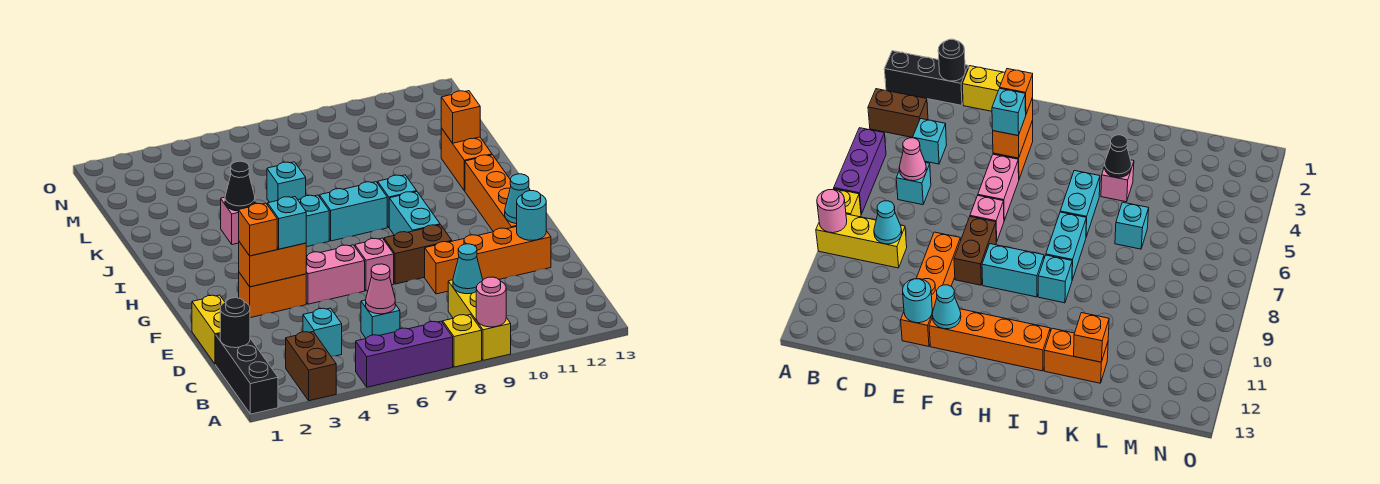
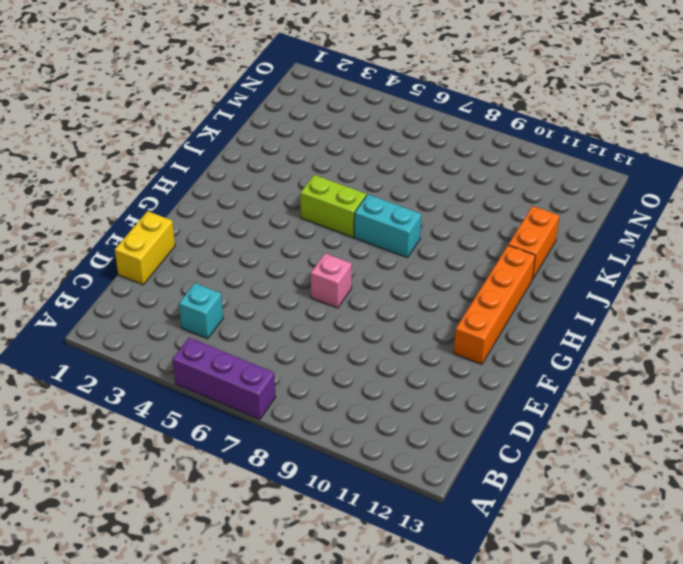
lime brick I5:I6 level 1 -> cyan brick I5:I6 level 1
none -> black brick A1:C1 level 1
none -> brown brick A3:B3 level 1
none -> yellow brick A8 level 1
none -> yellow brick A9:C9 level 1

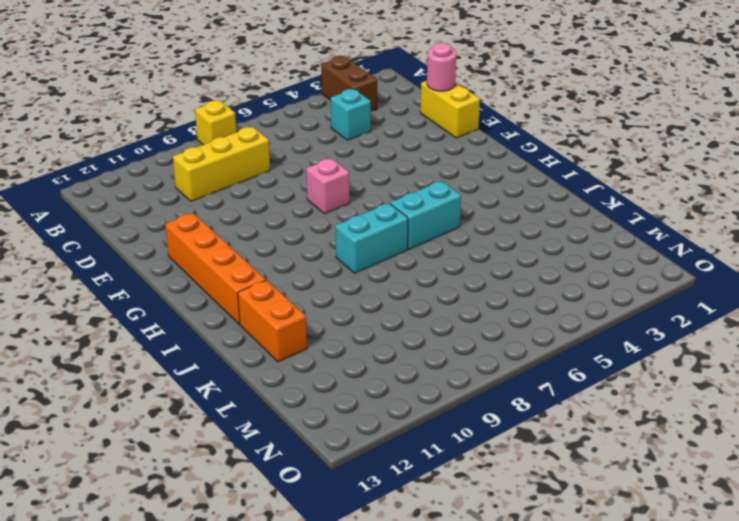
yellow brick C8:C10 level 1 -> yellow brick A9:C9 level 1
pink round brick D1 level 2 -> pink round brick A9 level 2
none -> black brick A1:C1 level 1
none -> purple brick A5:A7 level 1
none -> cyan brick C6 level 1
none -> orange brick E9:E12 level 1

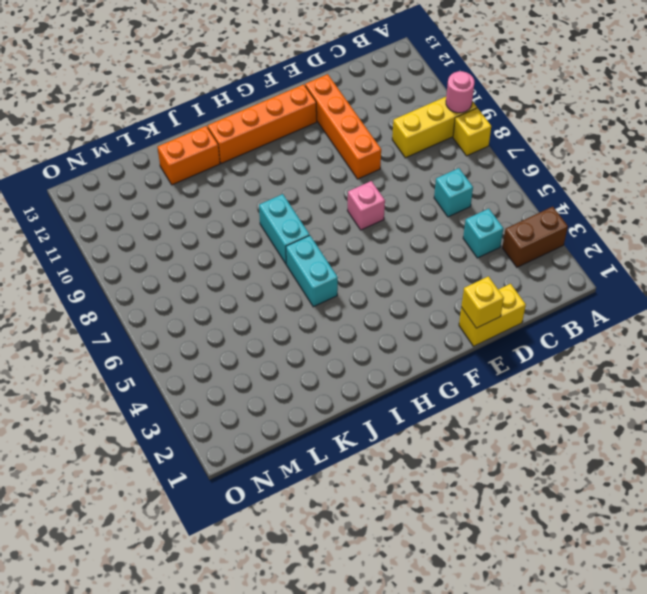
yellow brick E1 level 2 -> none
none -> black brick A1:C1 level 1
none -> purple brick A5:A7 level 1
none -> orange brick F3:F4 level 1
none -> pink brick F5:F6 level 1

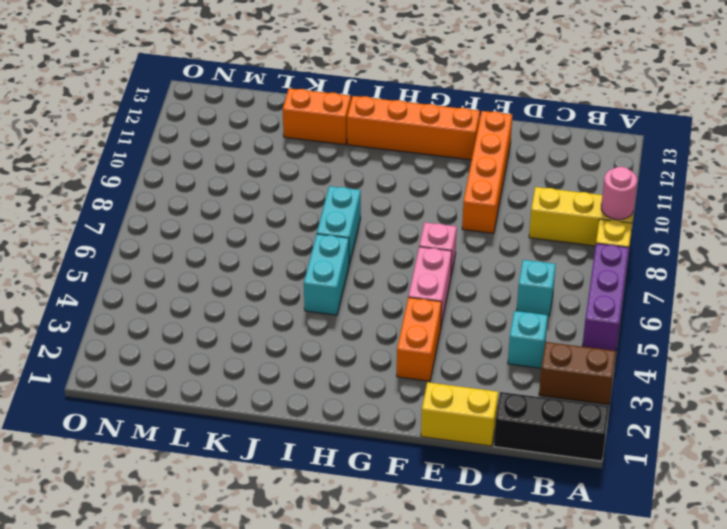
none -> brown brick F8:F9 level 1
none -> cyan brick G9:H9 level 1
none -> cyan brick I9 level 1
none -> pink brick J4 level 1

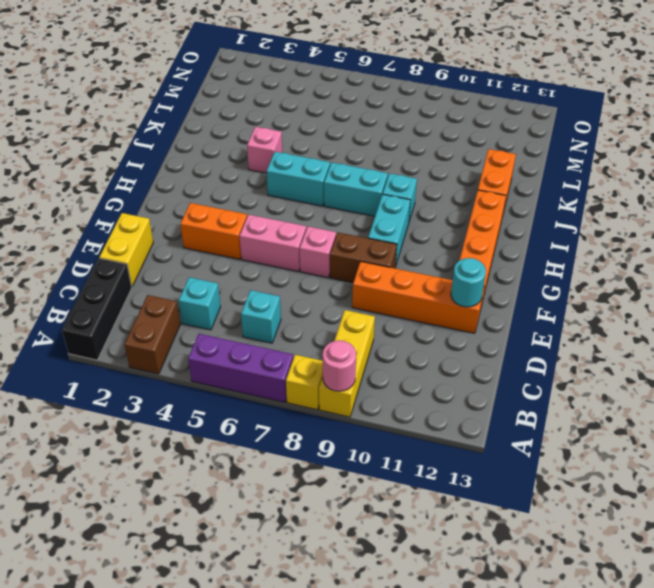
none -> cyan brick K6 level 1
none -> black round brick C1 level 2
none -> pink cone C6 level 2
none -> cyan cone C9 level 2

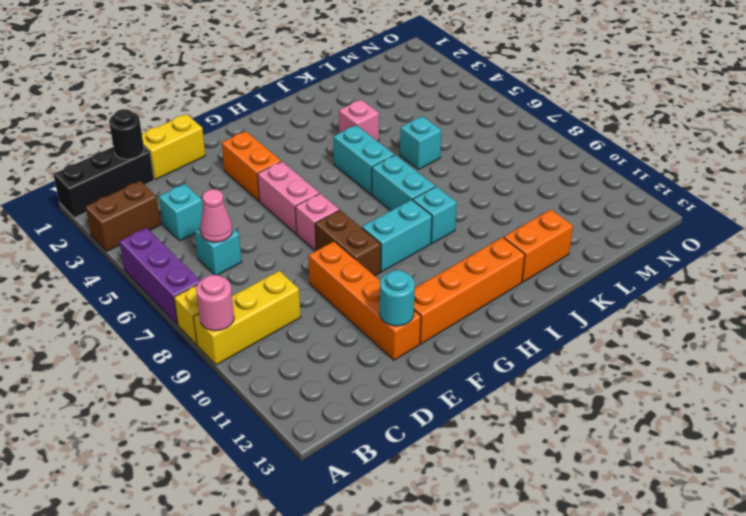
none -> cyan cone C9 level 2
none -> orange brick F3:F4 level 2
none -> cyan cone F12 level 2
none -> black cone J4 level 2

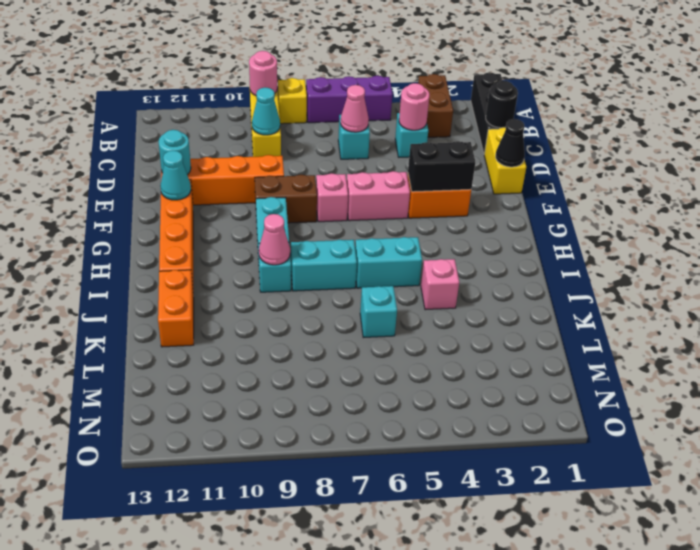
pink round brick C4 level 2 -> none
black cone E1 level 2 -> black cone J4 level 2
black brick F3:F4 level 2 -> orange brick F3:F4 level 2
pink cone I9 level 2 -> none
none -> orange brick K12 level 2
none -> orange brick F3 level 3
none -> cyan brick F4 level 3

